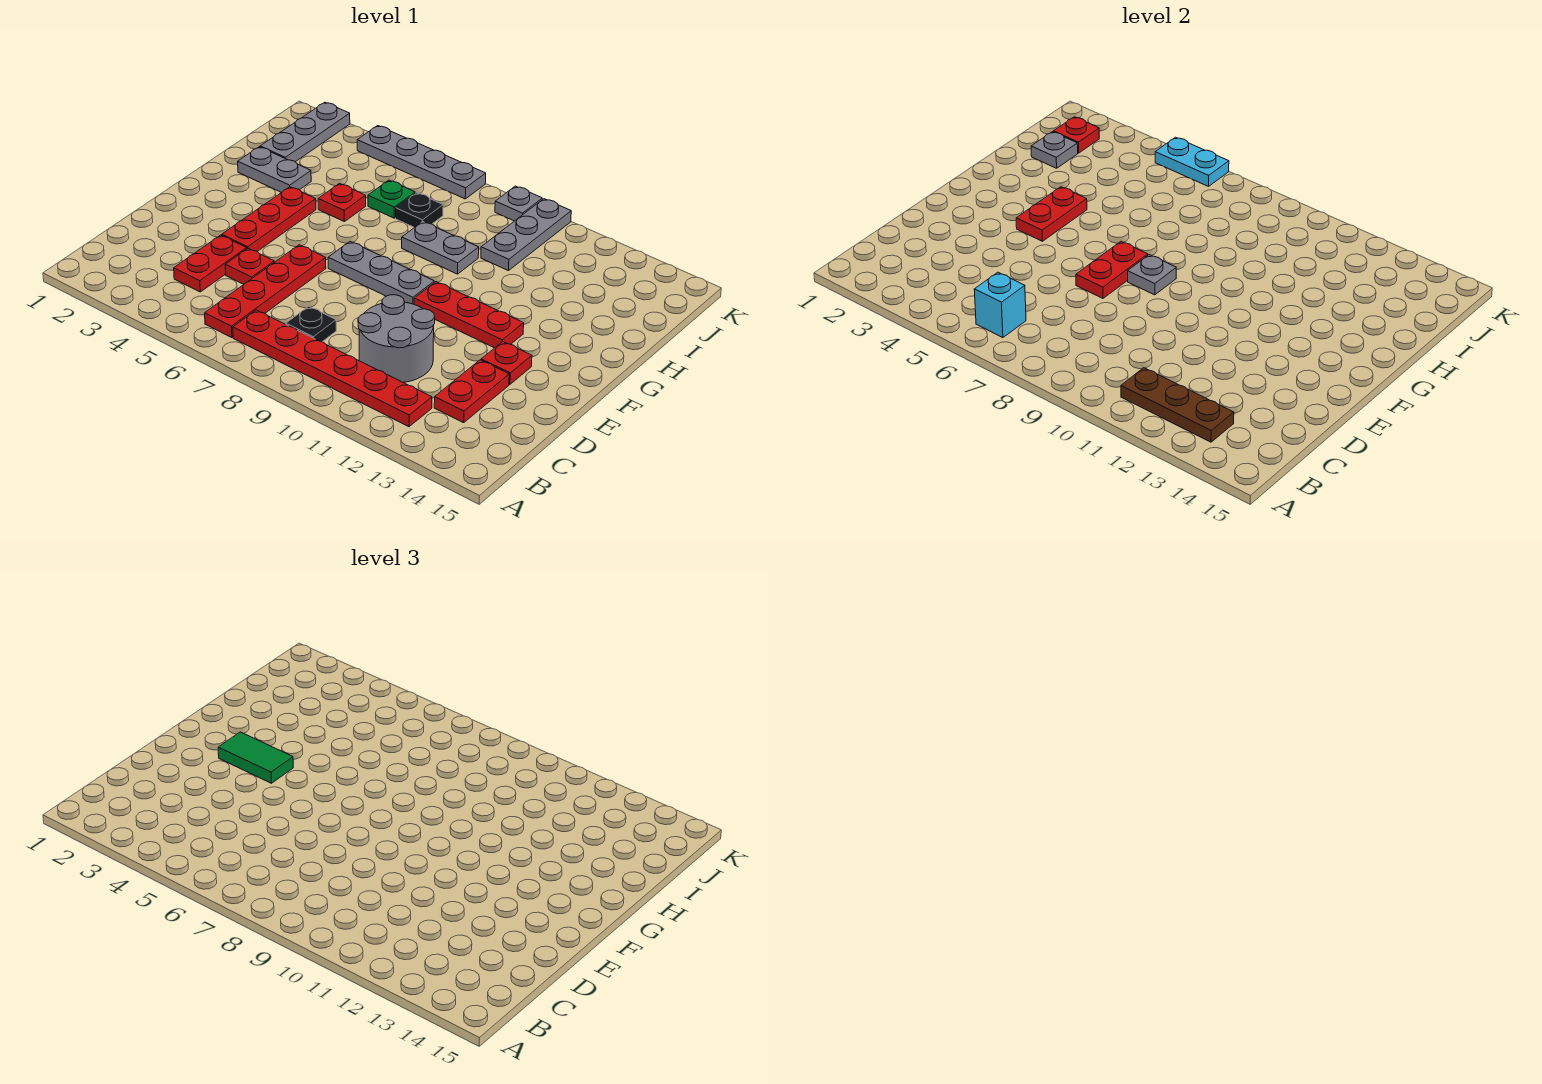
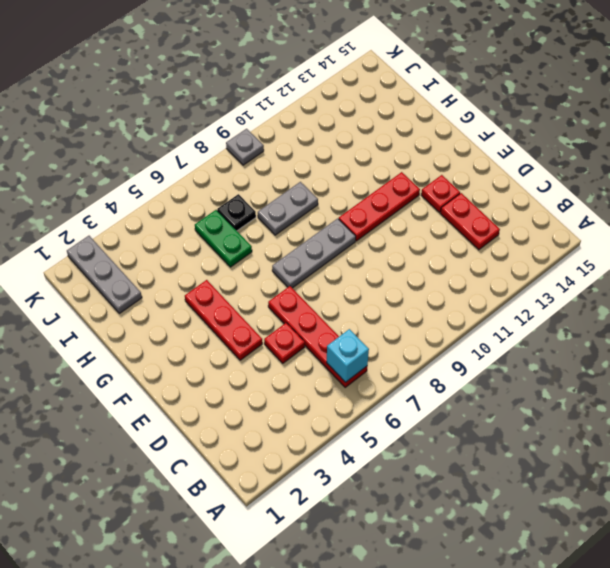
green plate H6:I6 level 1 -> green plate I6 level 1
none -> red plate B7:B12 level 1
none -> red plate C4:D4 level 1
none -> black plate C8 level 1

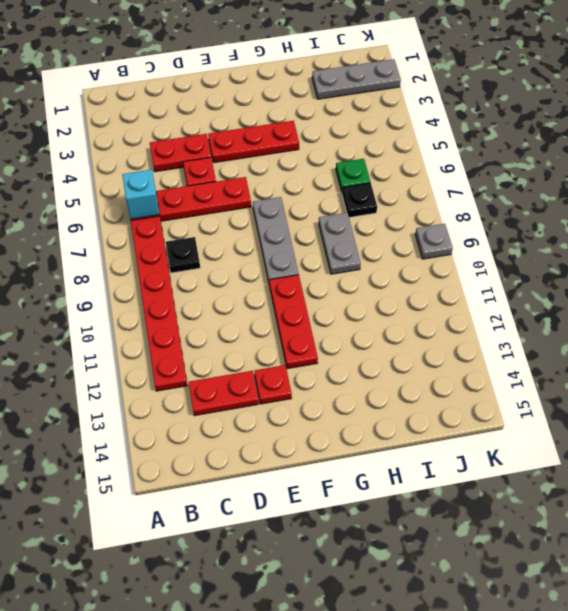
none -> grey round brick C10:D11 level 1
none -> grey plate H2:H3 level 1
none -> red plate H5 level 1

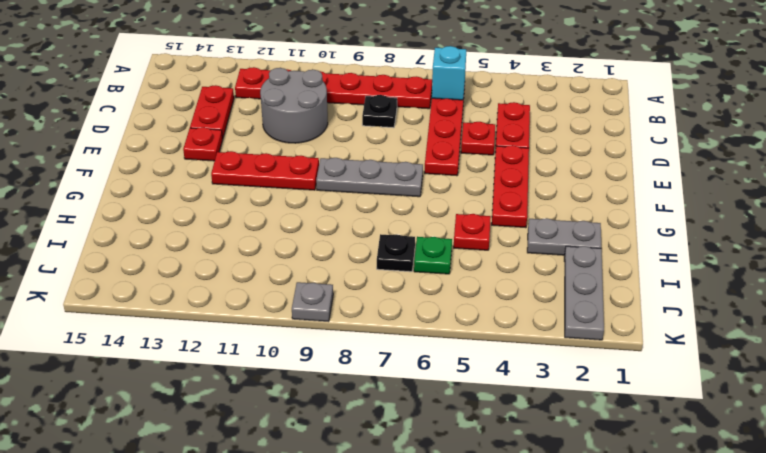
none -> grey plate H8:H9 level 1
none -> grey plate I10:K10 level 1
none -> grey plate K4:K7 level 1

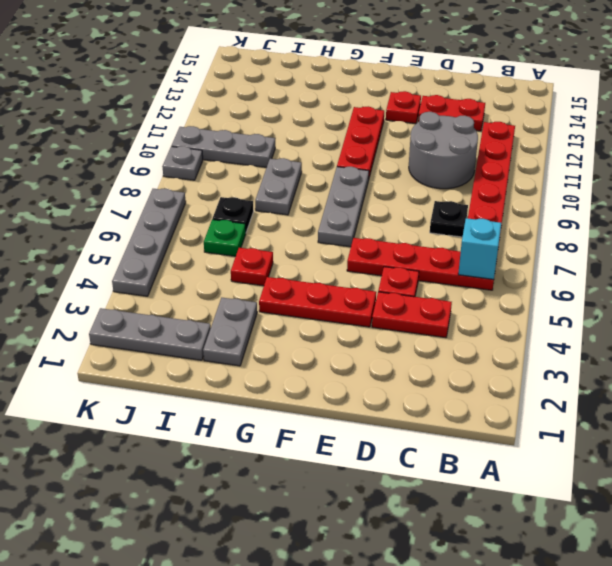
none -> brown plate B11:B13 level 2
none -> red plate E7:F7 level 2
none -> red plate F4:G4 level 2

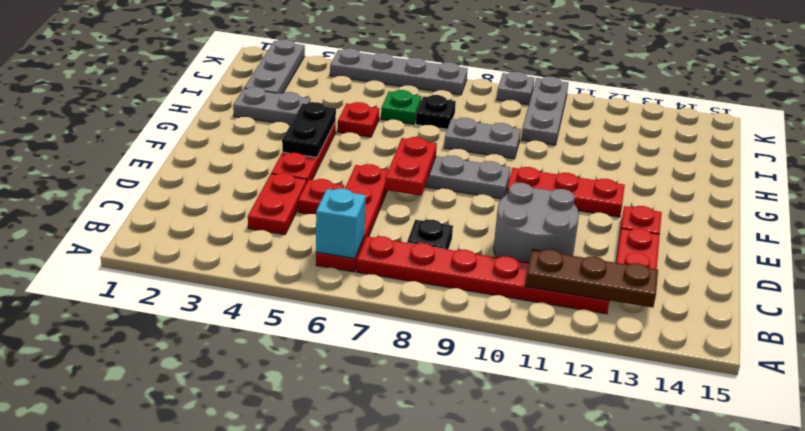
black plate F4:G4 level 2 -> red plate F4:G4 level 2
none -> grey plate F8 level 2
none -> grey plate I2 level 2
none -> red plate J2 level 2

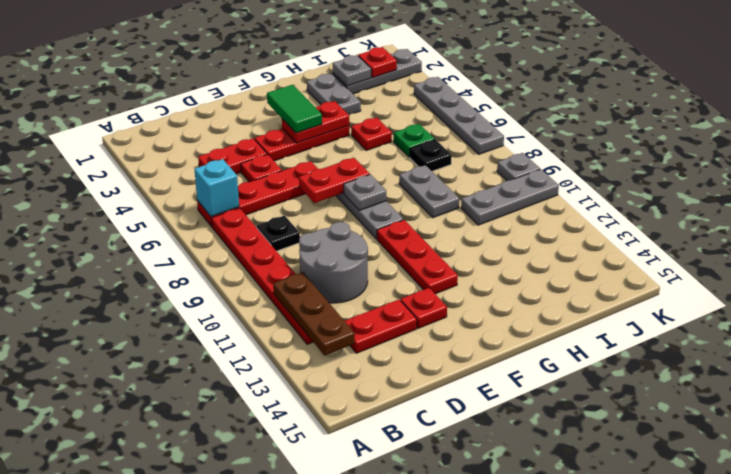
none -> cyan plate K5:K6 level 2

